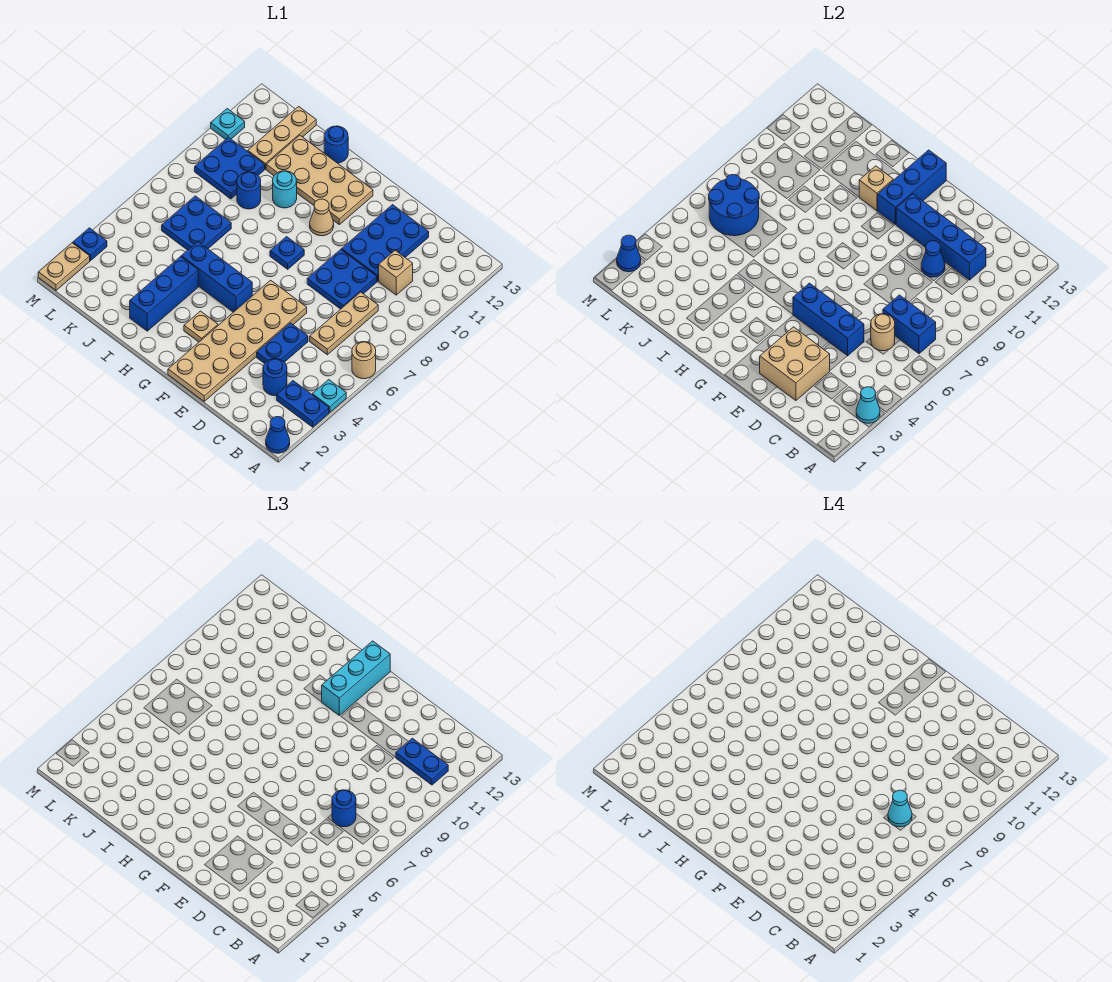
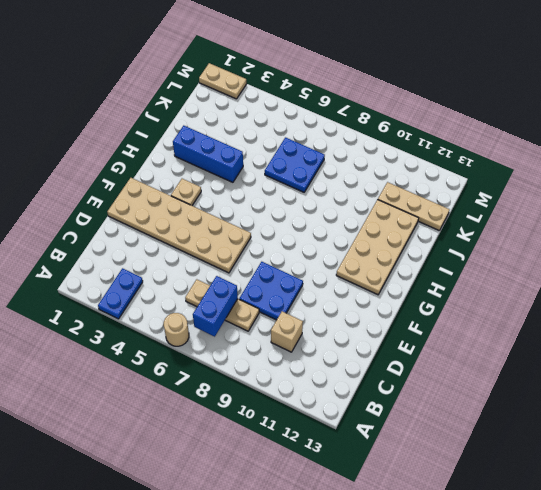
none -> blue cone A1 level 1
none -> cyan plate A4 level 1
none -> blue round brick C3 level 1
none -> blue plate D4:D5 level 1

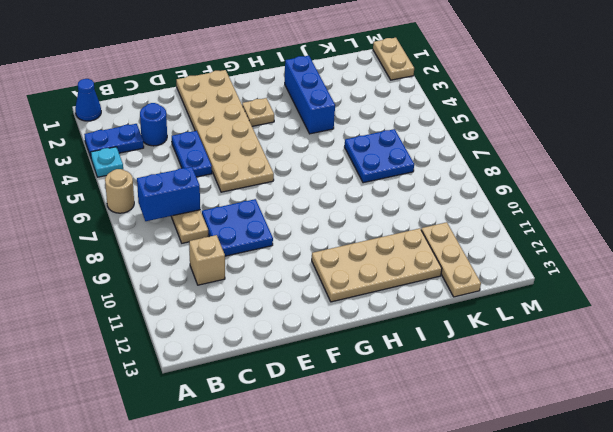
none -> blue plate D10:E12 level 1
none -> blue brick G5:I5 level 1
none -> blue plate G8 level 1
none -> tan cone G10 level 1

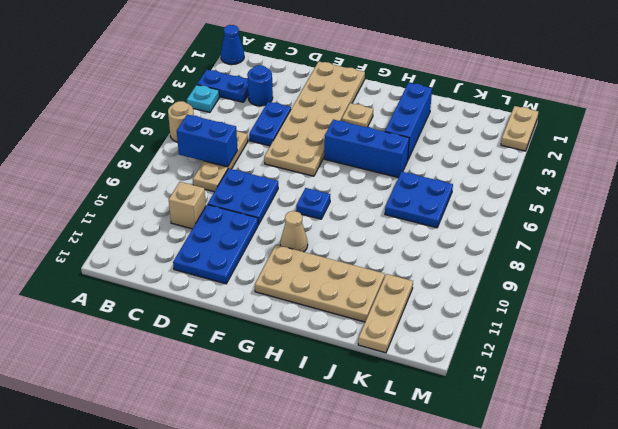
none -> cyan round brick I10 level 1
none -> blue round brick I13 level 1
none -> blue round brick J9 level 1
none -> blue plate K9:L10 level 1

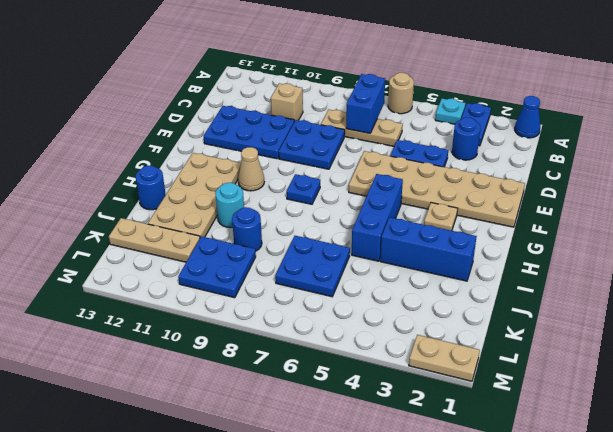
none -> blue plate M3 level 1
none -> cyan plate M11 level 1
none -> cyan cone A3 level 2
none -> tan round brick C6 level 2

